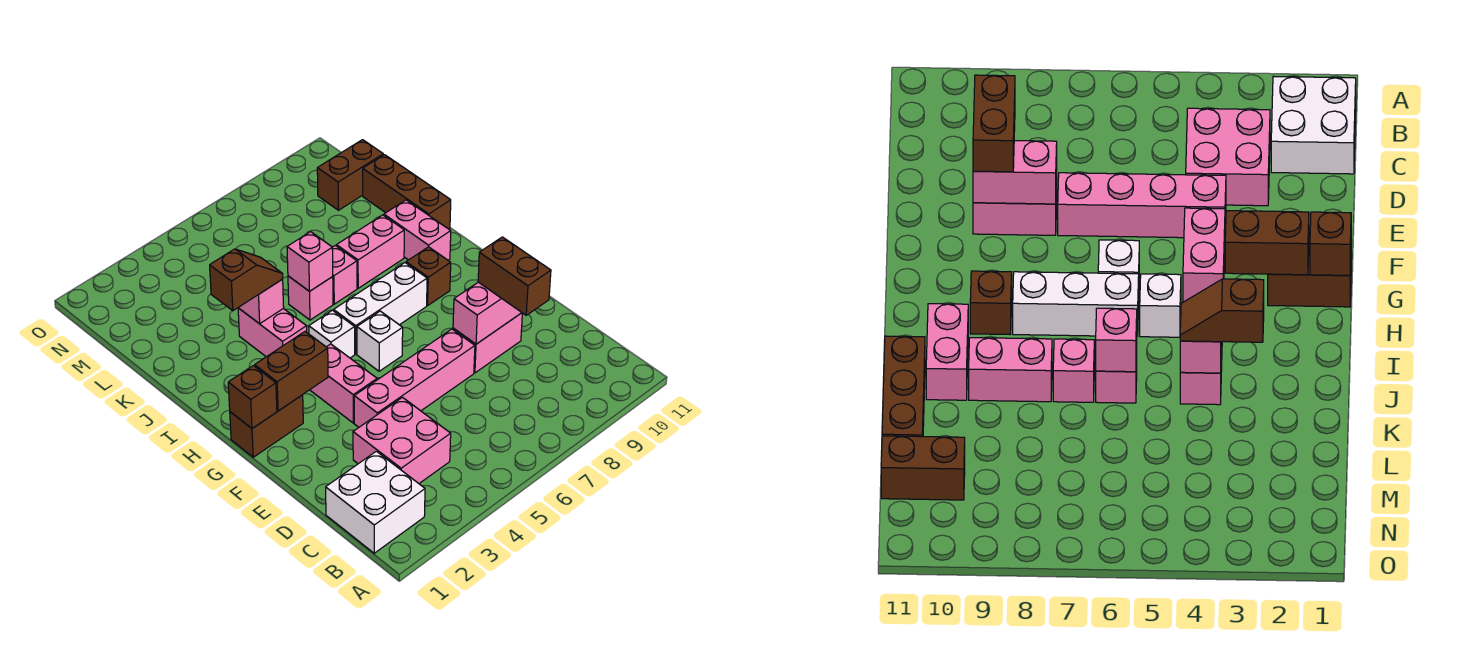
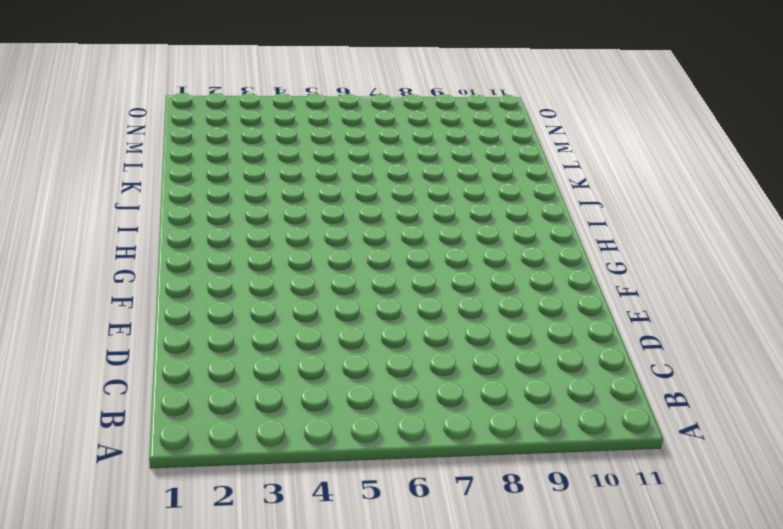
none -> white brick B1:C2 level 1
none -> pink brick C3:D4 level 1
none -> pink brick E4:E7 level 1

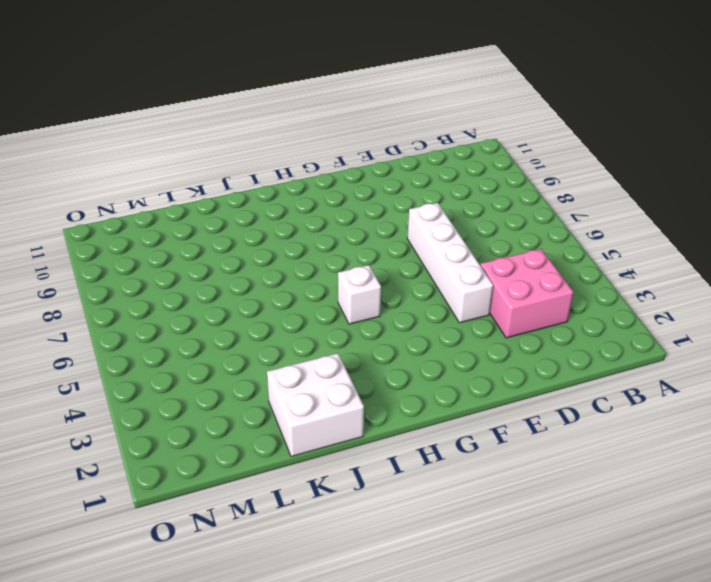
white brick E4:E7 level 1 -> pink brick E4:E7 level 1
white brick J1:K2 level 1 -> white brick B1:C2 level 1
none -> pink brick E8:E9 level 1
none -> pink brick F4:G4 level 1
none -> brown brick G1:G2 level 1

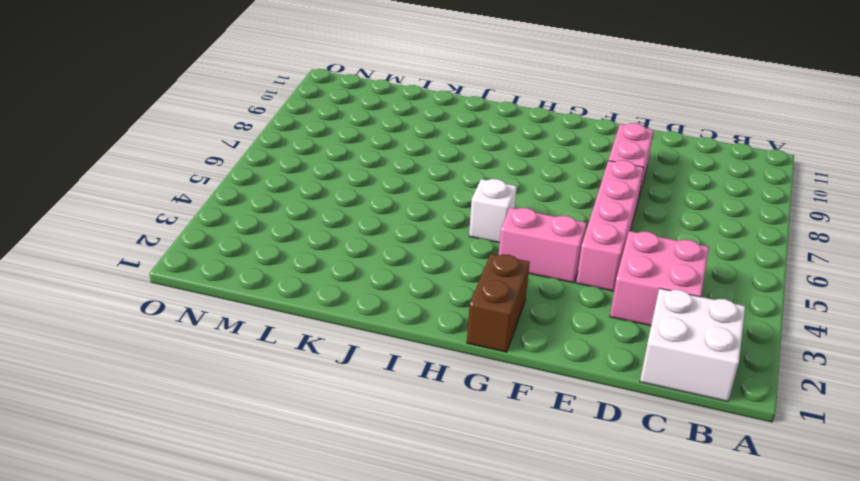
none -> white brick G6 level 1
none -> white brick H6:H8 level 1
none -> brown brick H9 level 1

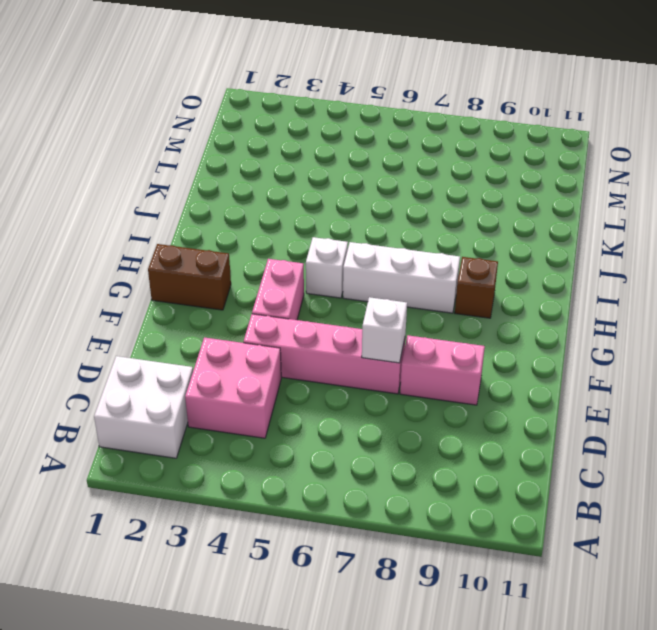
white brick E7 level 2 -> white brick G6 level 1
none -> pink brick I4:J4 level 1
none -> pink brick I10:J10 level 1
none -> pink brick J6 level 1

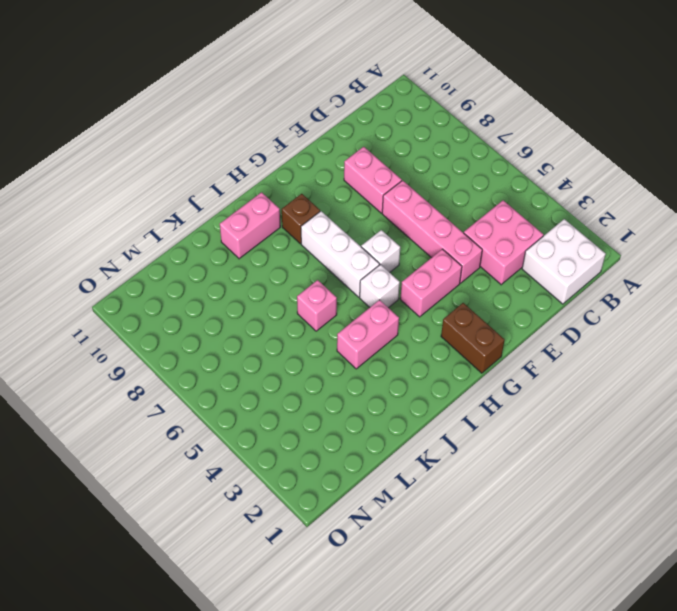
none -> pink brick J7 level 1
none -> pink brick J8:J9 level 1
none -> brown brick J11:L11 level 1

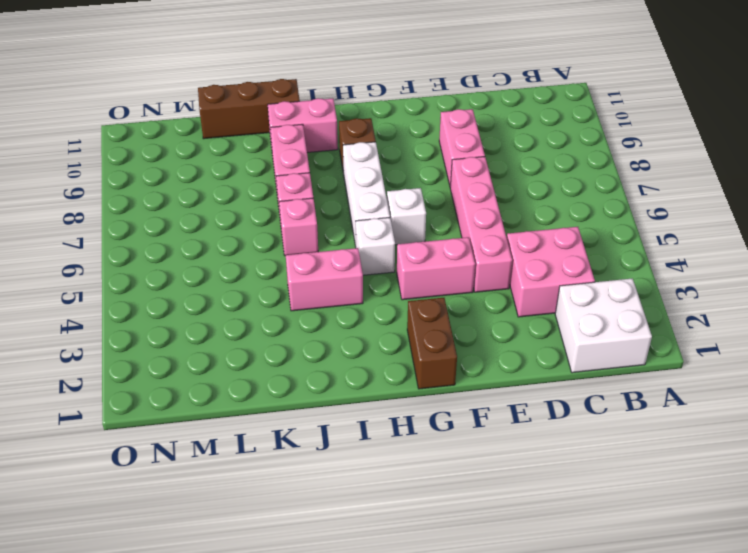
none -> brown brick M10:M11 level 1
none -> pink brick E8:E9 level 2
none -> brown brick G1 level 2

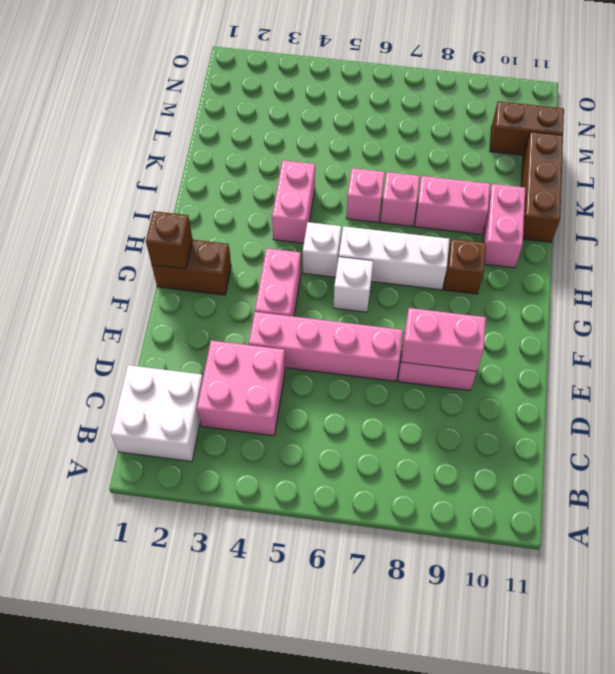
none -> brown brick G2:G3 level 2
none -> pink brick J4 level 2
none -> pink brick J6 level 2

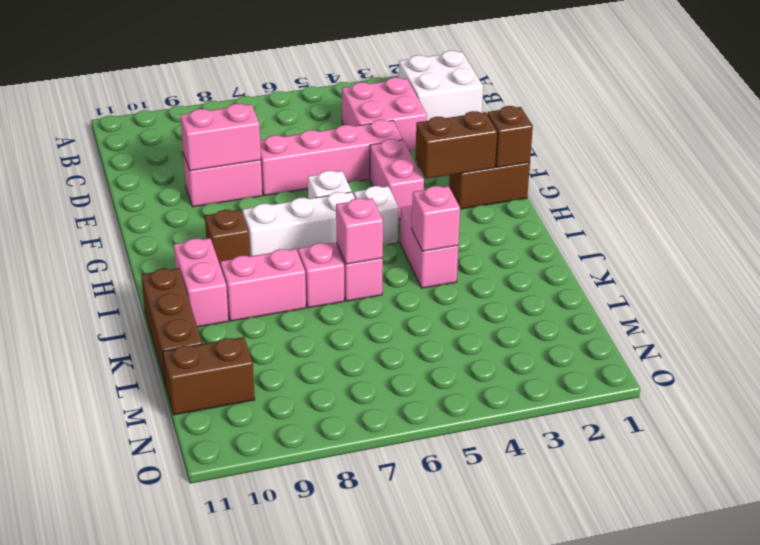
none -> brown brick D9:E9 level 3
none -> brown slope J3:J4 level 3 top 3

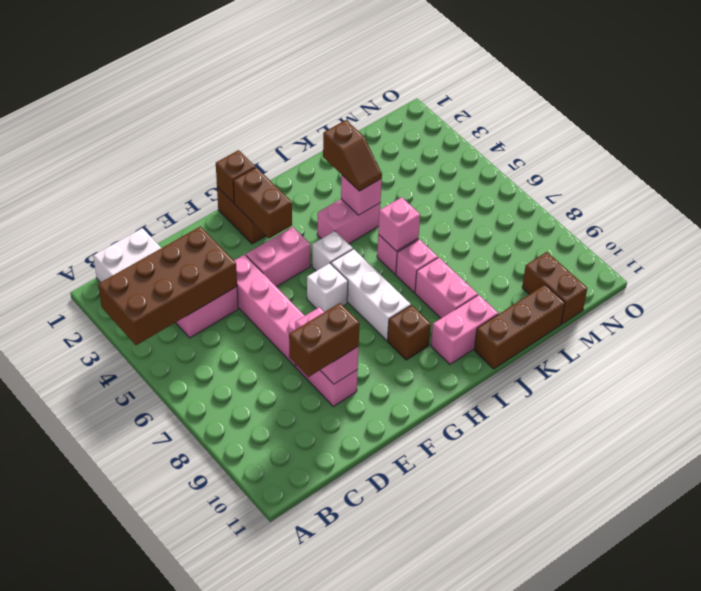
brown brick A3:D4 level 2 -> none

